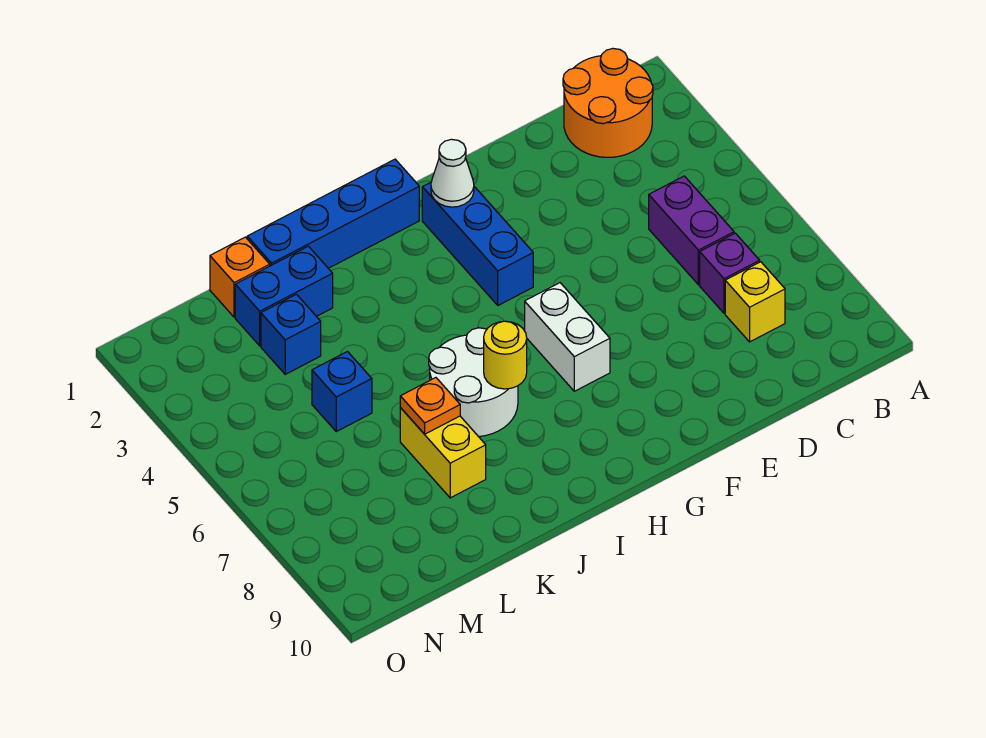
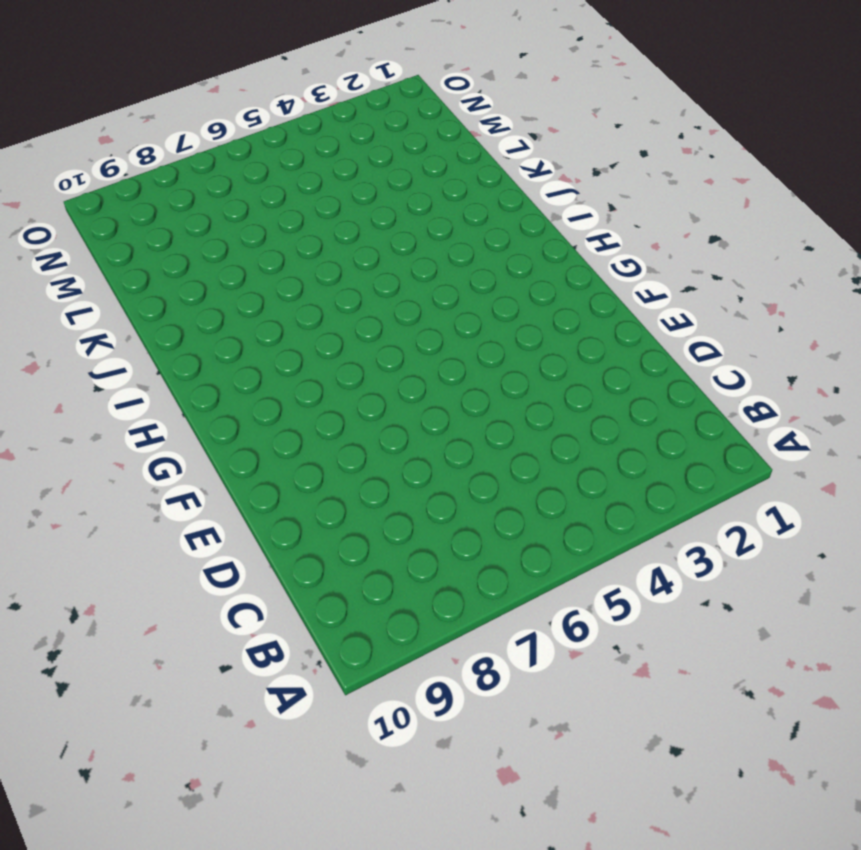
none -> orange round brick B1:C2 level 1
none -> purple brick C5:C6 level 1
none -> purple brick C7 level 1

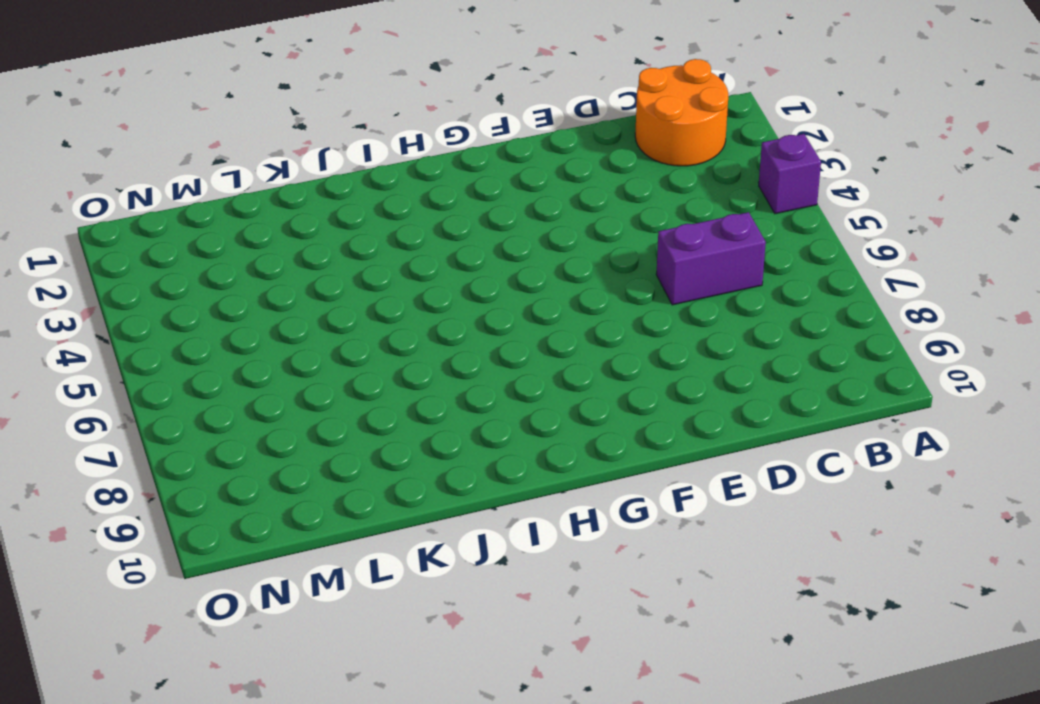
purple brick A4 level 1 -> purple brick C7 level 1
purple brick C6:D6 level 1 -> purple brick C5:C6 level 1
none -> yellow brick C8 level 1
none -> blue brick G2:G4 level 1
none -> white brick G6:G7 level 1

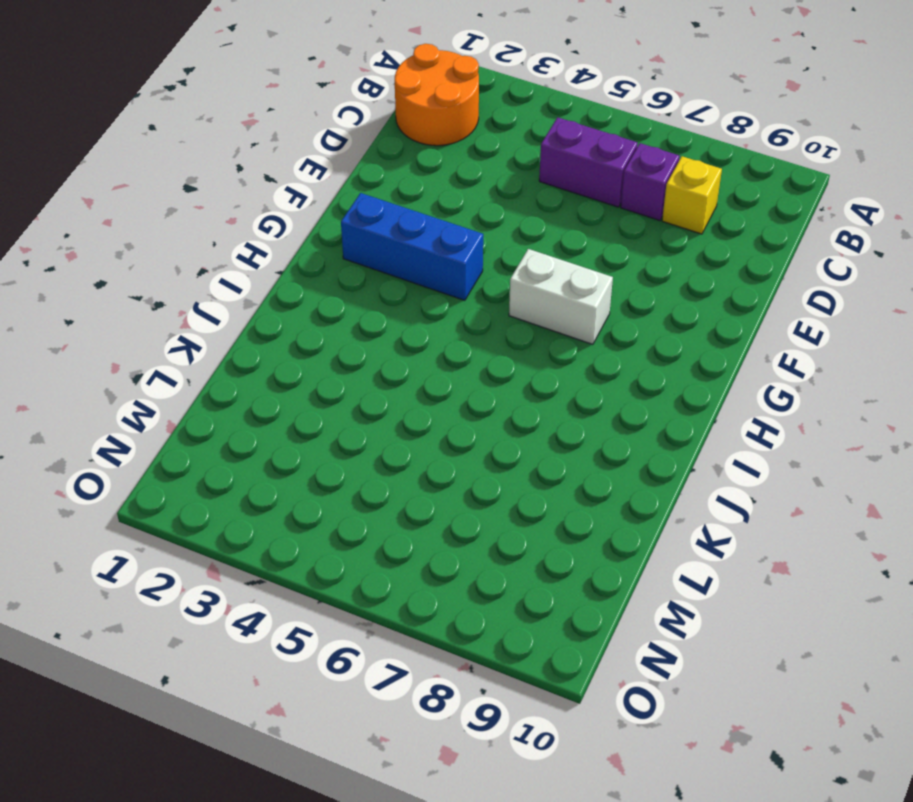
none -> blue brick H1:K1 level 1
none -> white round brick I6:J7 level 1
none -> blue brick K2:L2 level 1

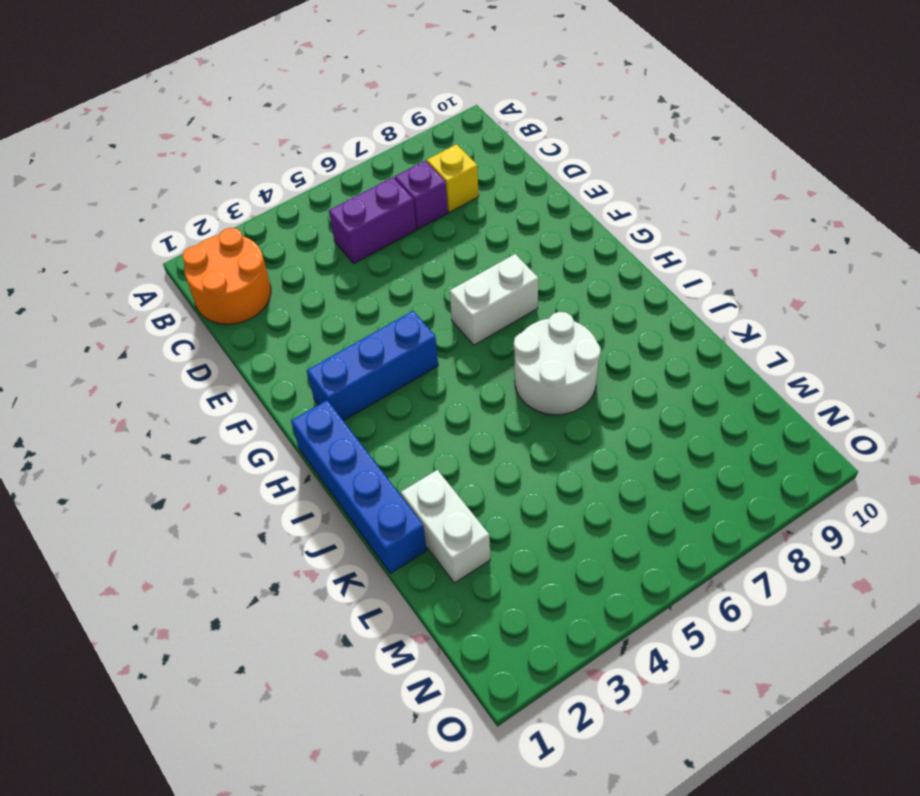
white brick K2:L2 level 1 -> blue brick K2:L2 level 1
none -> yellow brick K7:K8 level 1
none -> orange brick L1 level 1
none -> blue brick L3 level 1

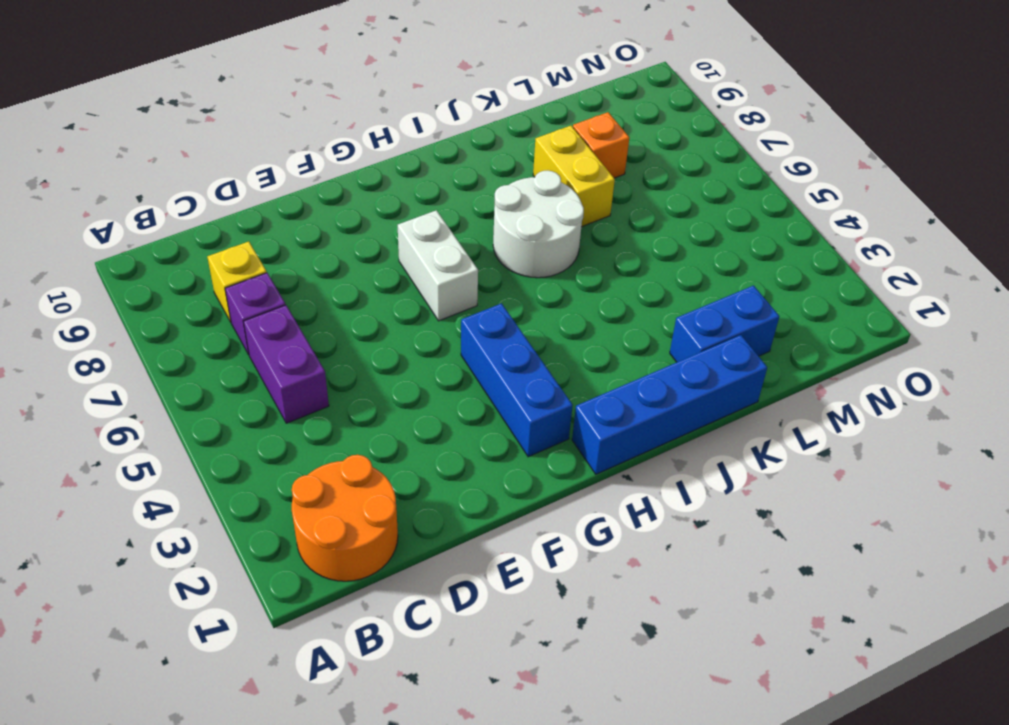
orange brick L8 level 1 -> orange brick L1 level 1
none -> blue brick L3 level 1
none -> blue brick L5 level 1
none -> white cone G2 level 2

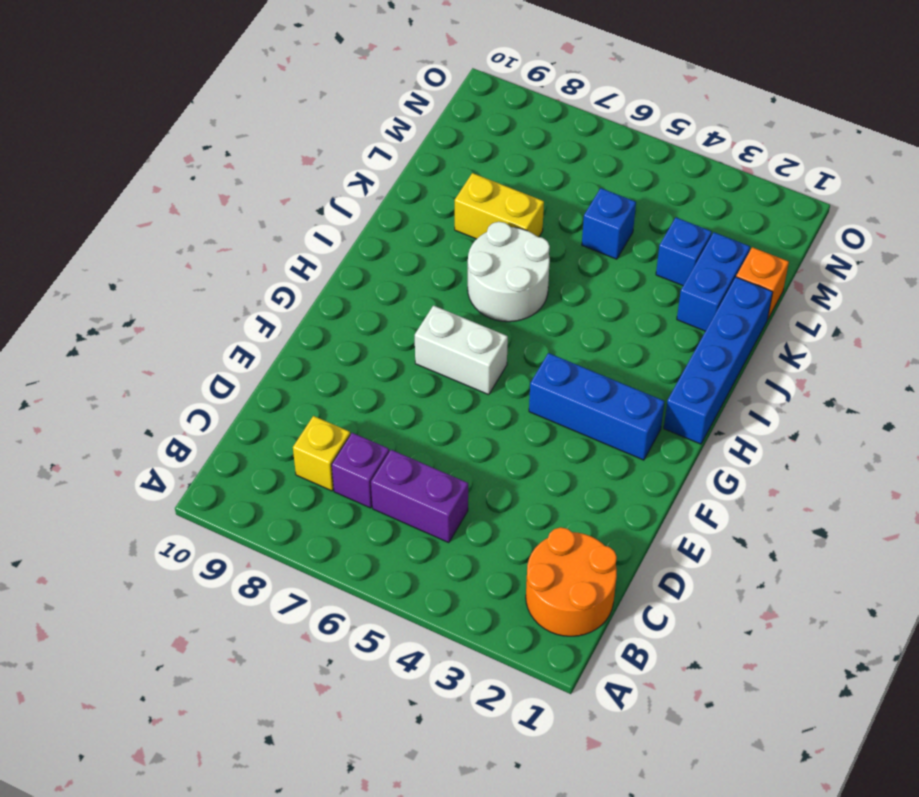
none -> white cone G2 level 2
none -> yellow round brick I7 level 2
none -> orange plate K7 level 2

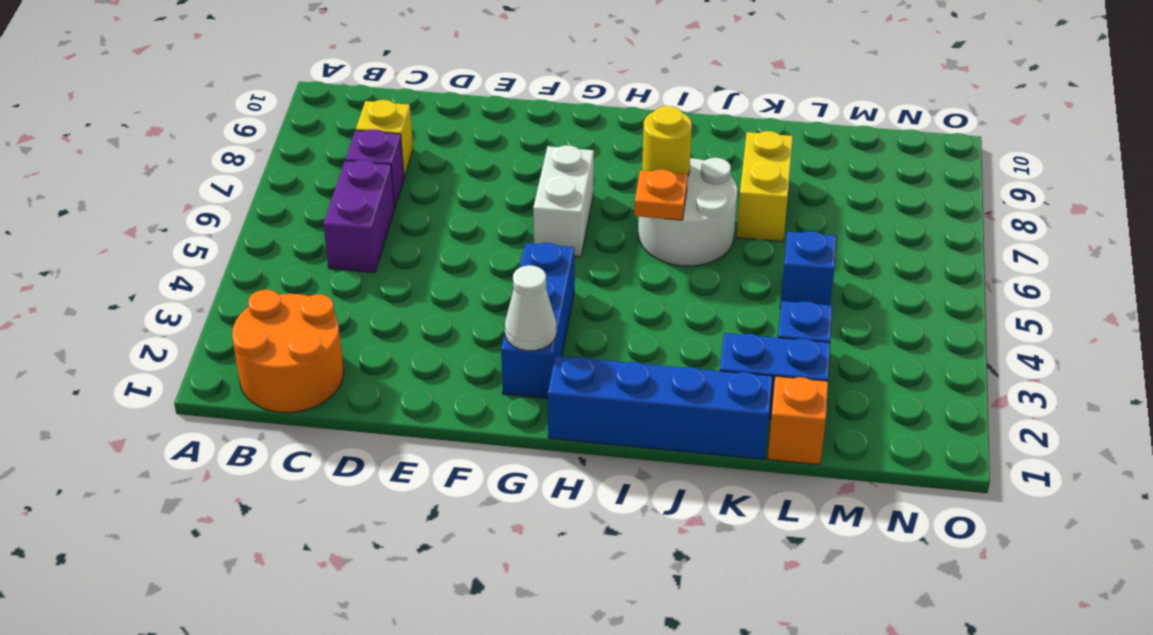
orange plate I6 level 2 -> orange plate K7 level 2

